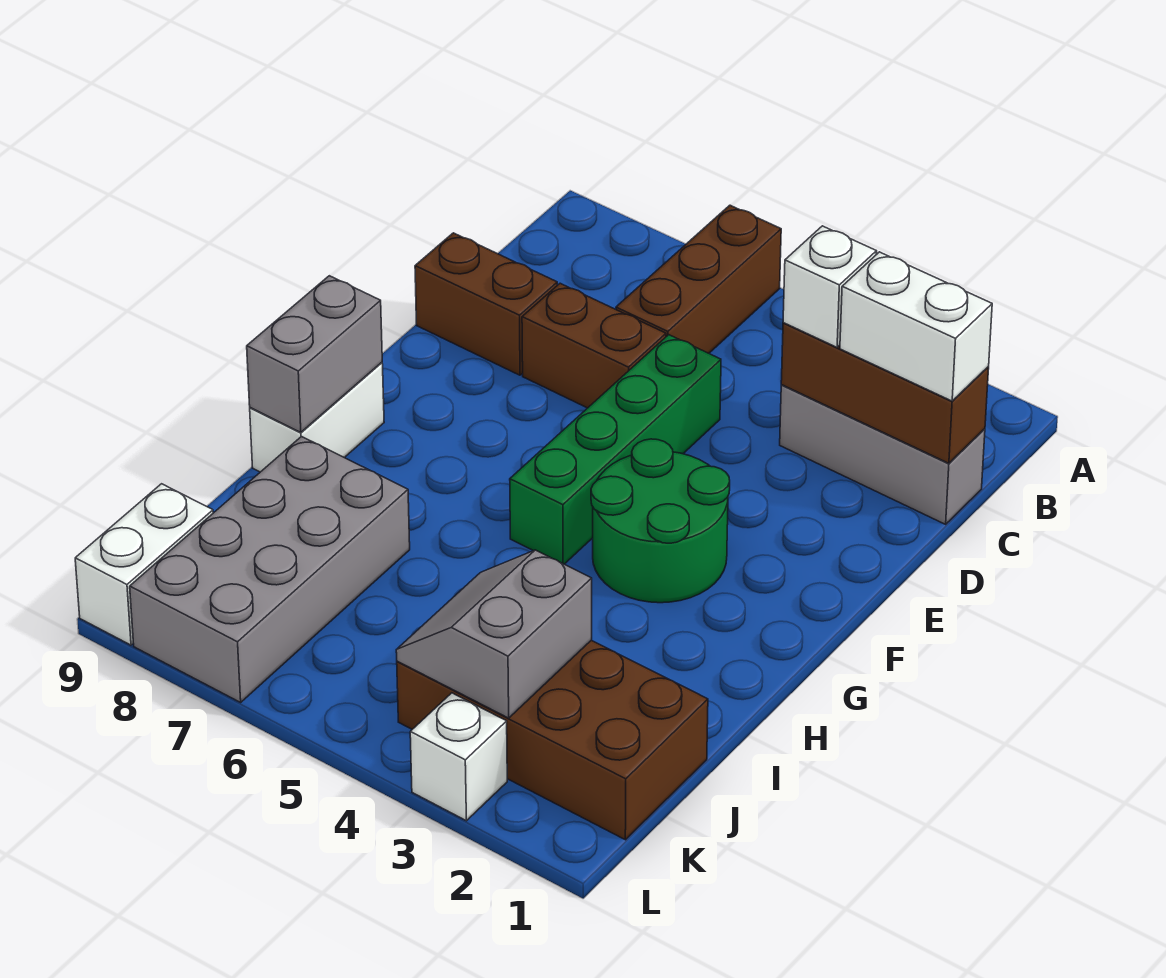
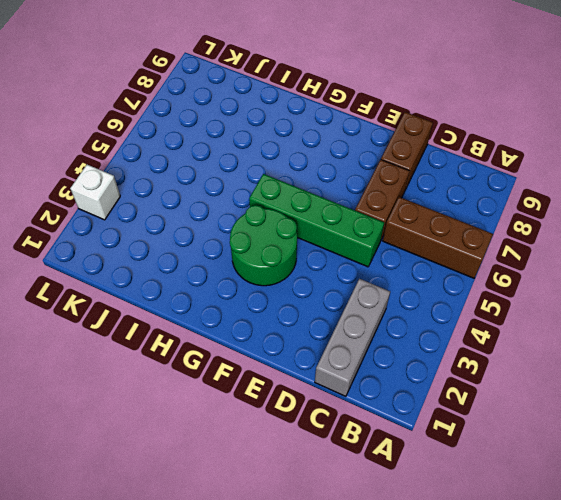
none -> white brick G9:H9 level 1
none -> grey brick I7:L8 level 1
none -> brown brick J1:K4 level 1

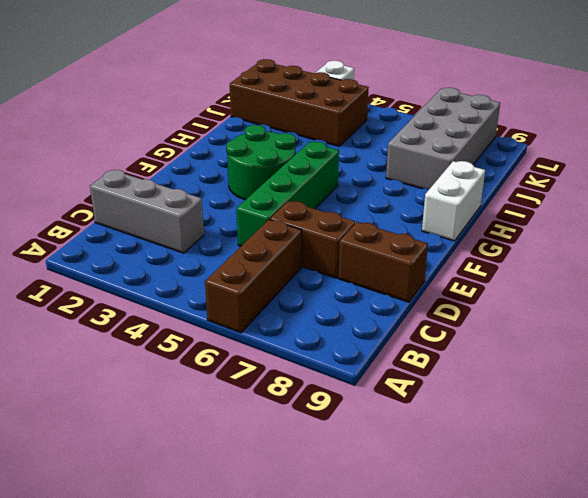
none -> white brick K9:L9 level 1
none -> brown brick C1:C3 level 2
none -> grey brick G9:H9 level 2

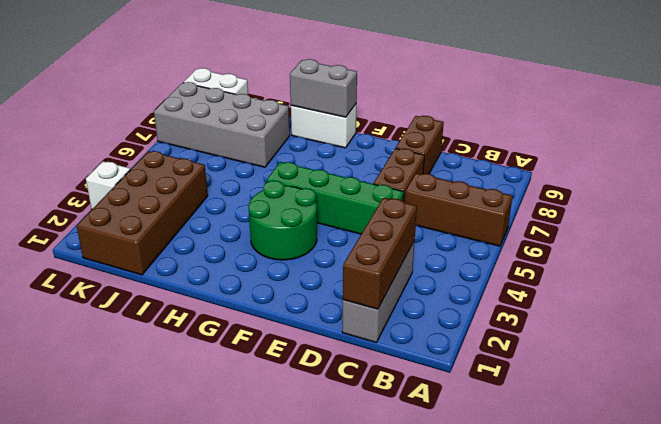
none -> grey slope J3:K4 level 2 top 3
none -> white brick C1:C2 level 3
none -> white brick C3 level 3

